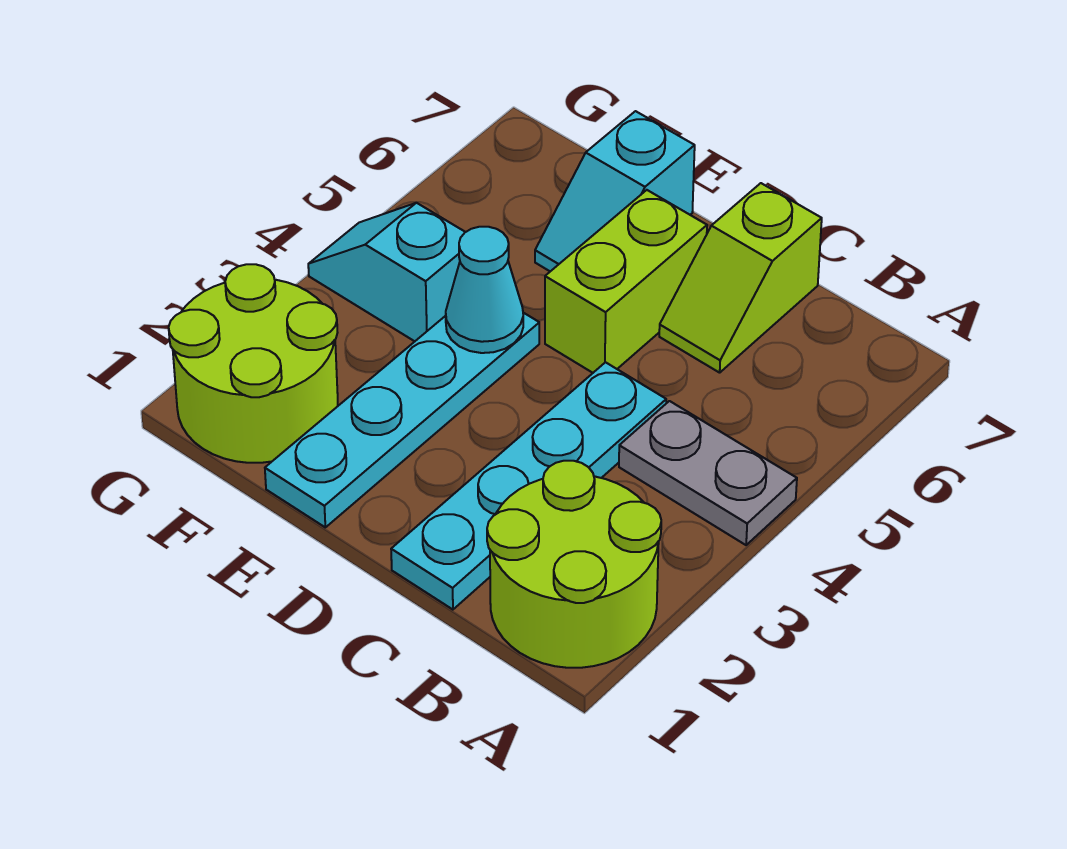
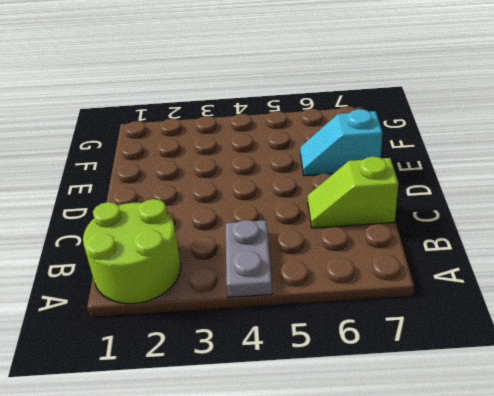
none -> cyan plate C1:C4 level 1
none -> lime brick D5:D6 level 1

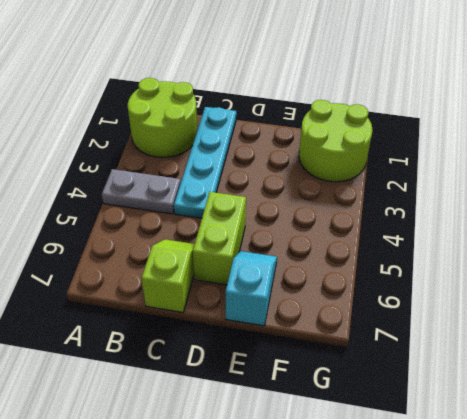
none -> cyan plate E1:E4 level 1
none -> cyan slope F4:G4 level 1 top F

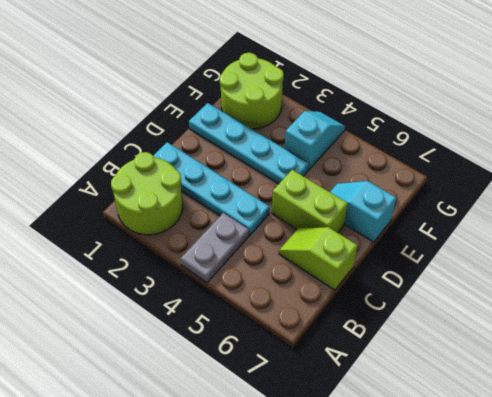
none -> cyan cone E4 level 2

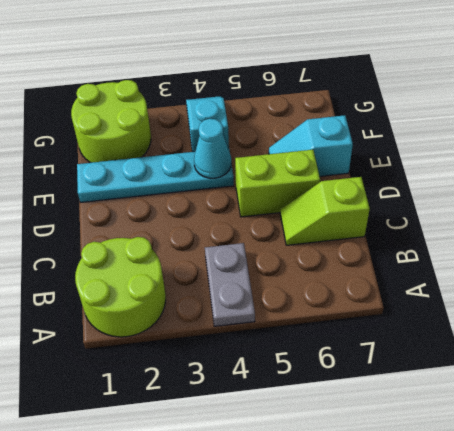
none -> cyan plate C1:C4 level 1

